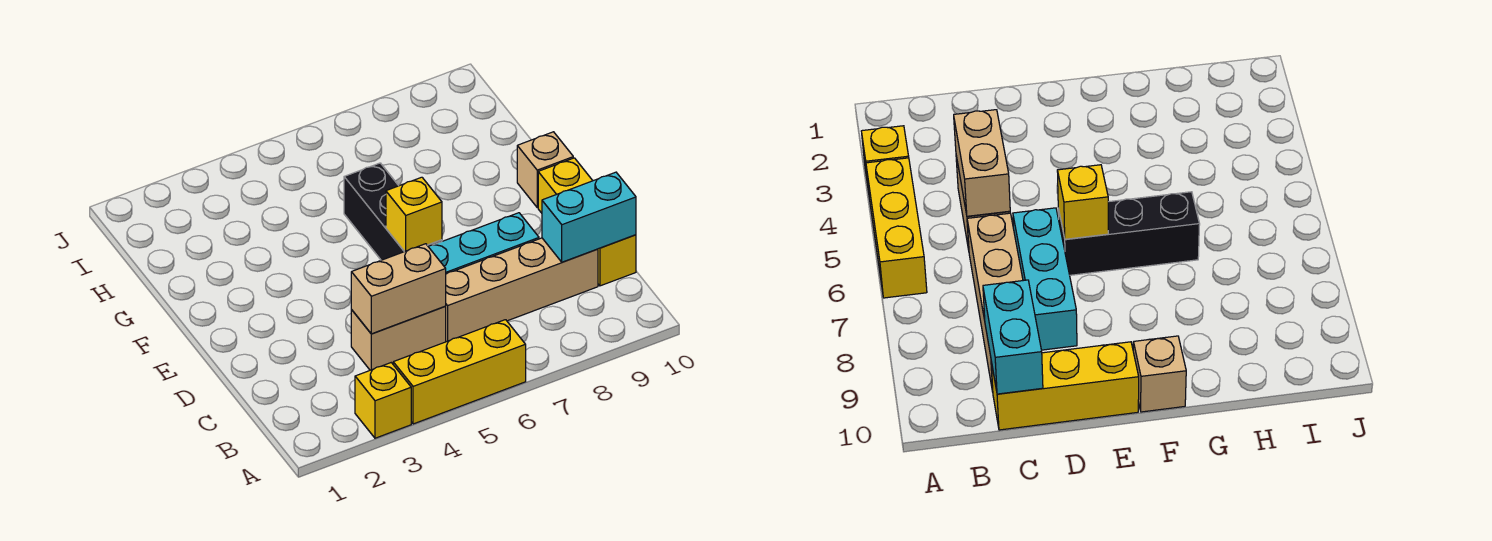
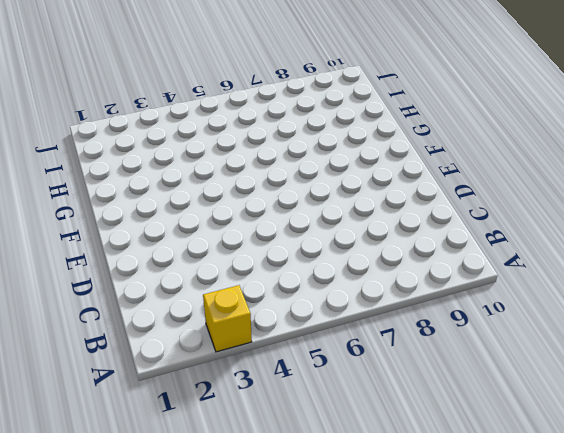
none -> yellow brick A4:A6 level 1
none -> tan brick C4:C5 level 1

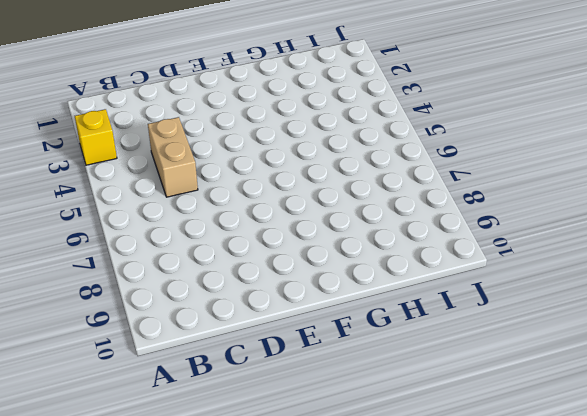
none -> yellow brick A4:A6 level 1
none -> tan brick C6:C9 level 1

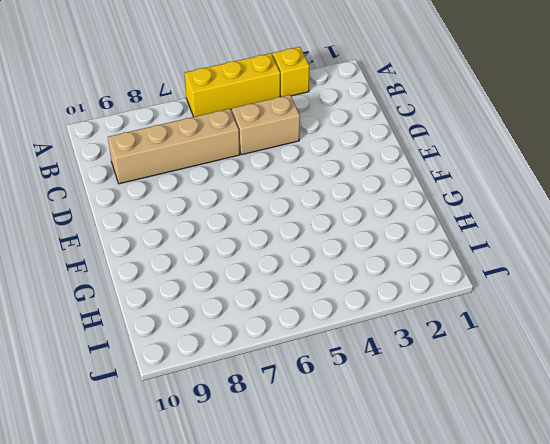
none -> yellow brick C10:E10 level 1
none -> cyan brick D6:D8 level 1

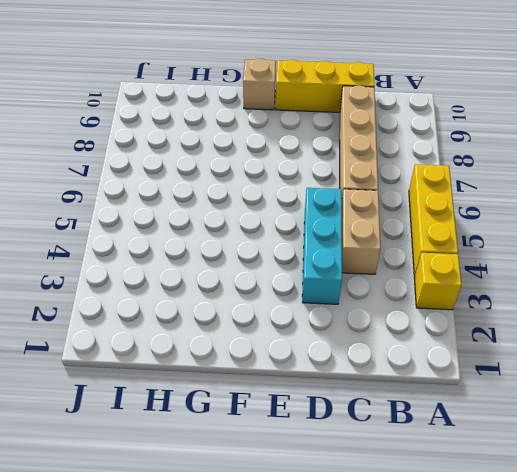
cyan brick D3:D5 level 1 -> cyan brick D6:D8 level 1
none -> black brick E6:G6 level 1
none -> tan brick C4:C5 level 2

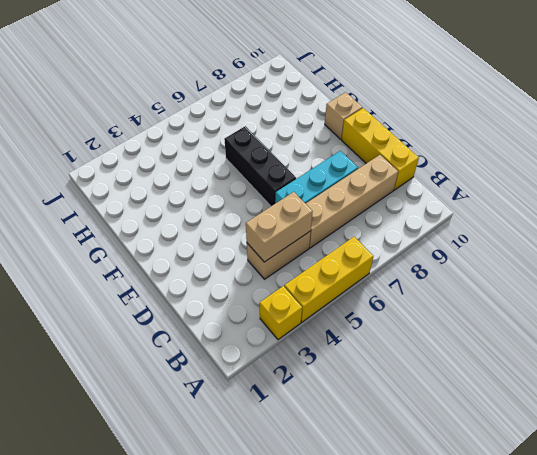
none -> cyan brick C9:C10 level 2
none -> yellow brick E6 level 2

